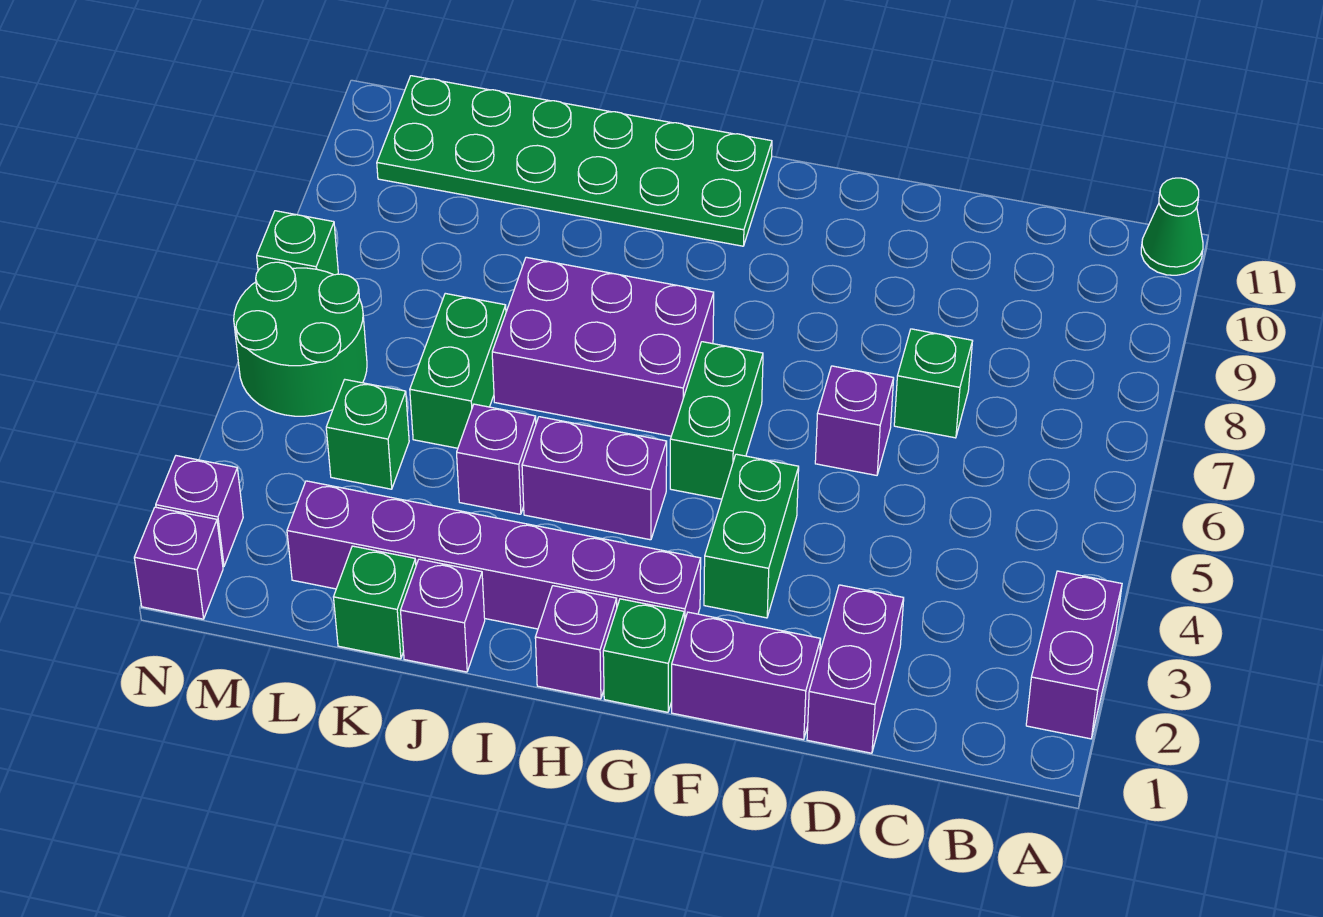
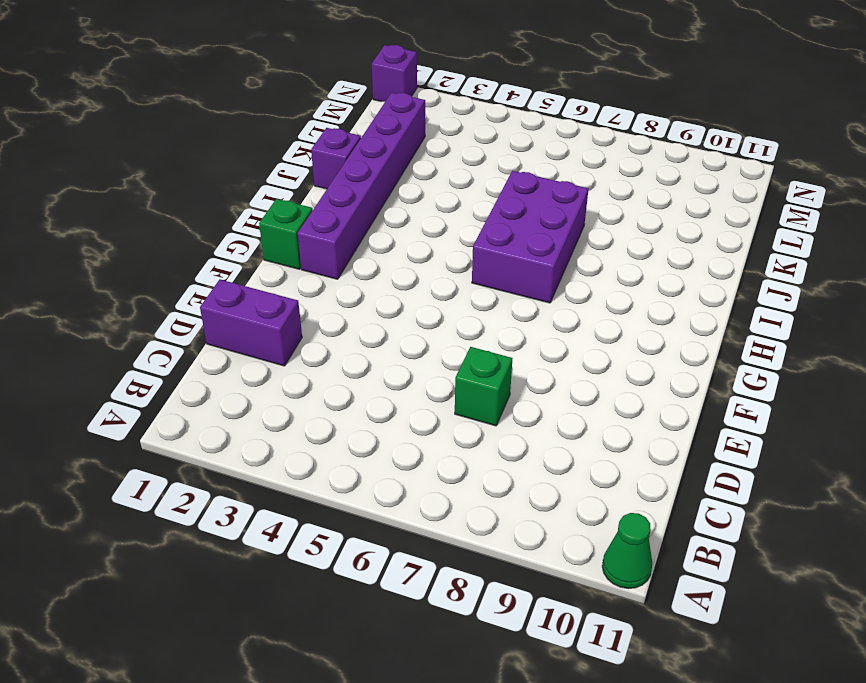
none -> purple brick A2:A3 level 1
none -> purple brick E1:F1 level 1
none -> purple brick E6 level 1

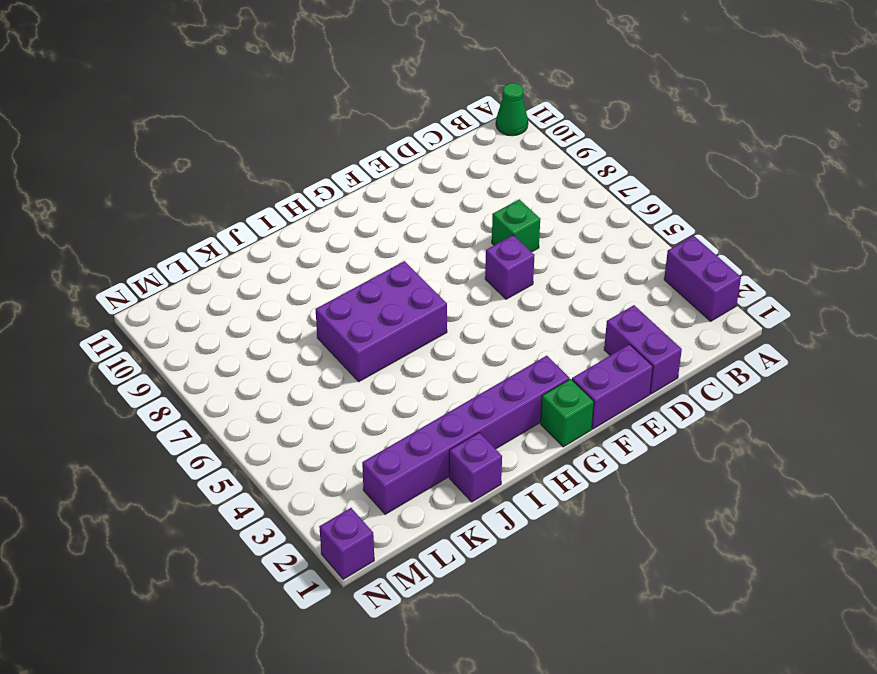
none -> green brick F3:F4 level 1
none -> green brick G5:G6 level 1
none -> purple brick H1 level 1

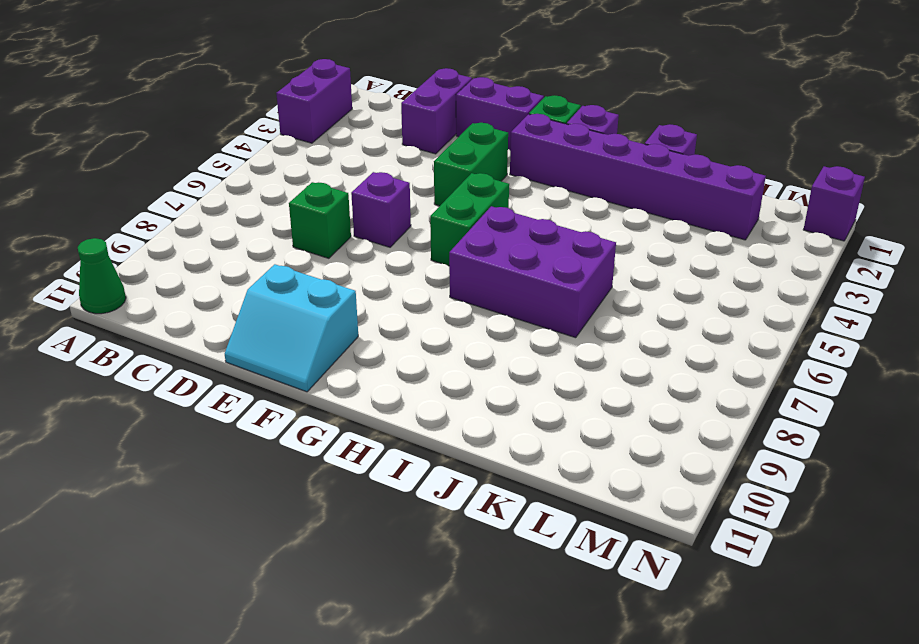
cyan slope E10:F11 level 1 top 10 -> none
none -> purple brick H4:I4 level 1
none -> green plate H10:M11 level 1
none -> purple brick J4 level 1

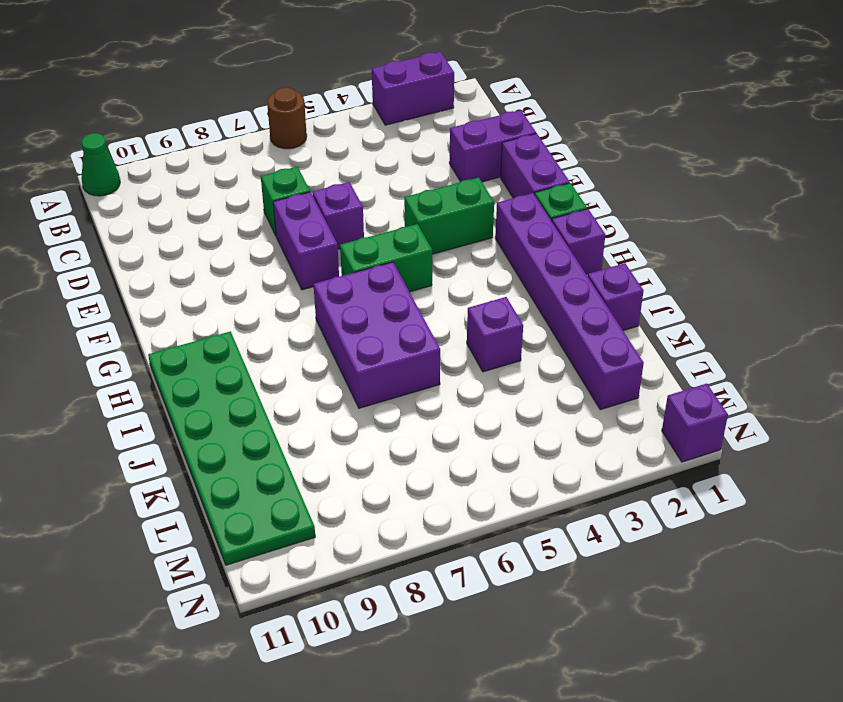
brown round brick A6 level 1 -> none
purple brick E7:F7 level 1 -> purple brick H4:I4 level 1
none -> green brick K1 level 1
none -> green brick K5:K6 level 1
none -> green brick L4 level 1

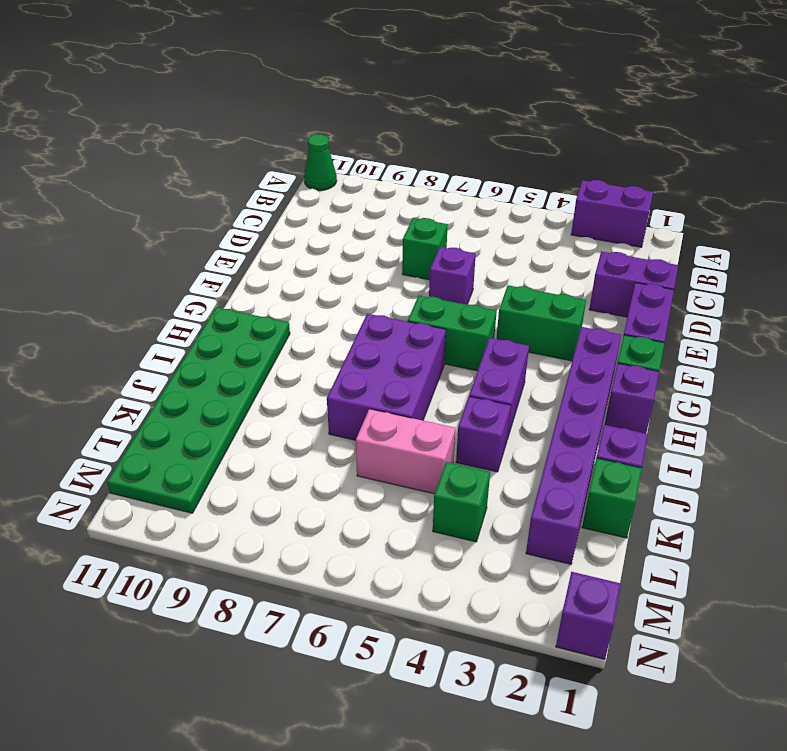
pink brick K5:K6 level 1 -> green brick K5:K6 level 1
none -> green round brick M5:N6 level 1
none -> purple brick N2 level 1
none -> green brick N7 level 1

